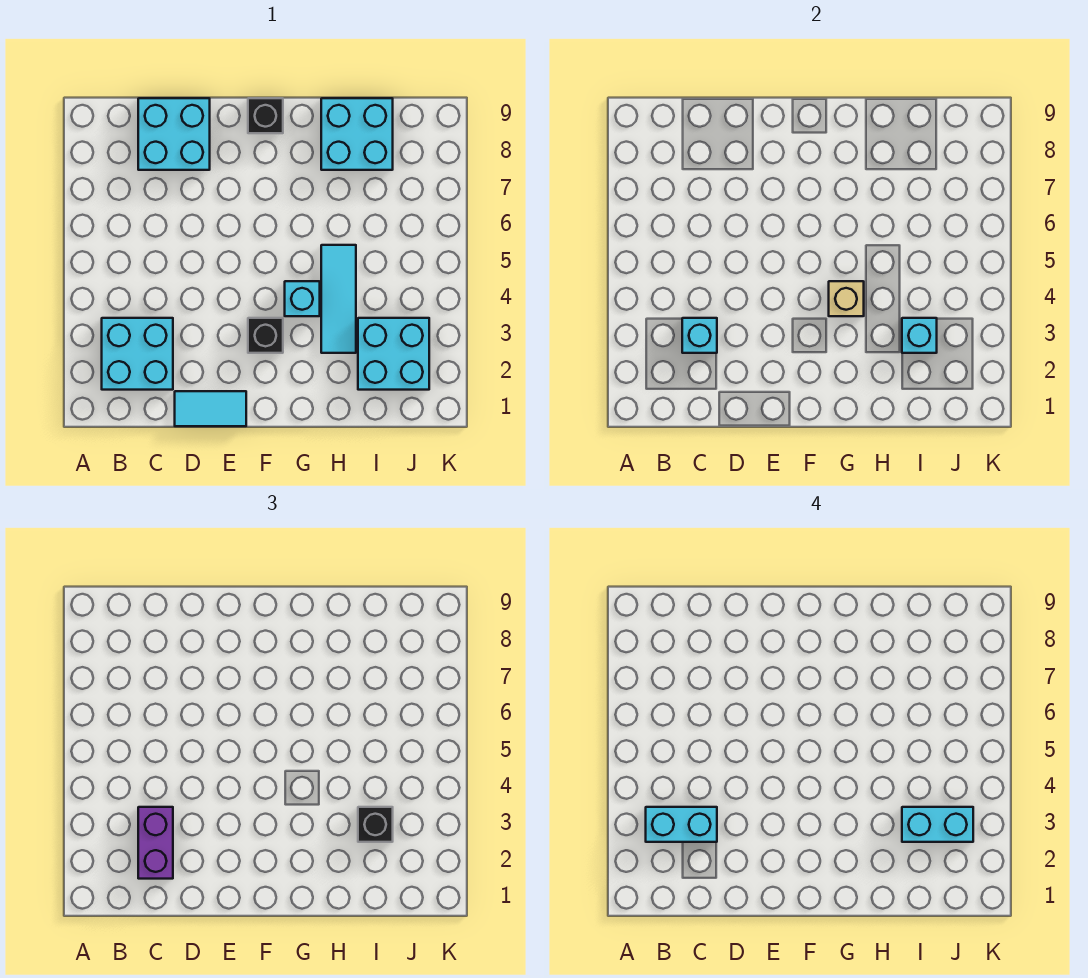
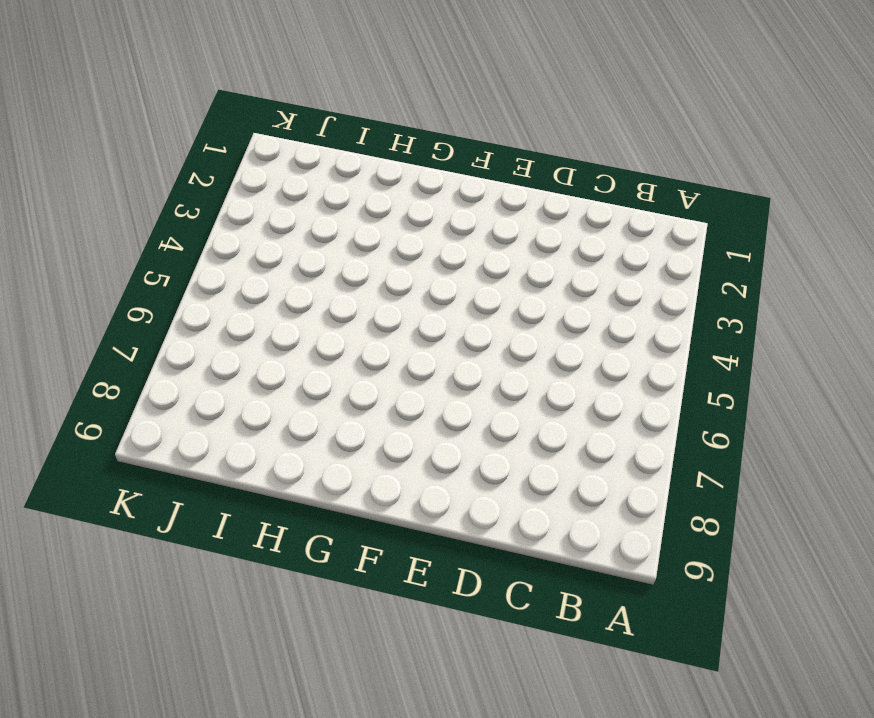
none -> cyan brick B2:C3 level 1
none -> cyan brick C8:D9 level 1
none -> cyan tile D1:E1 level 1

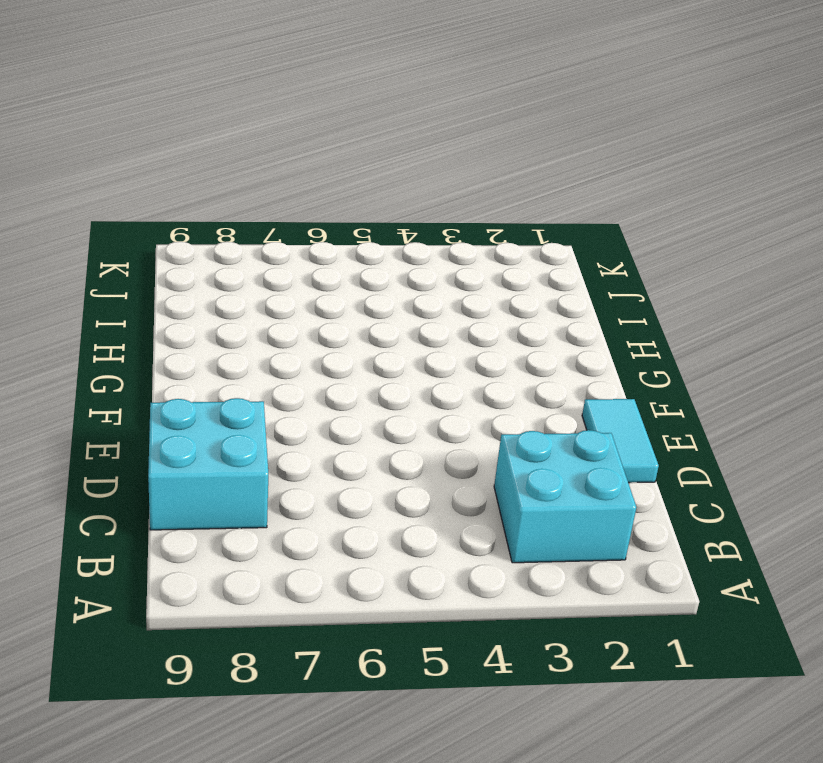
none -> black brick F3 level 1
none -> black brick F9 level 1
none -> cyan brick G4 level 1

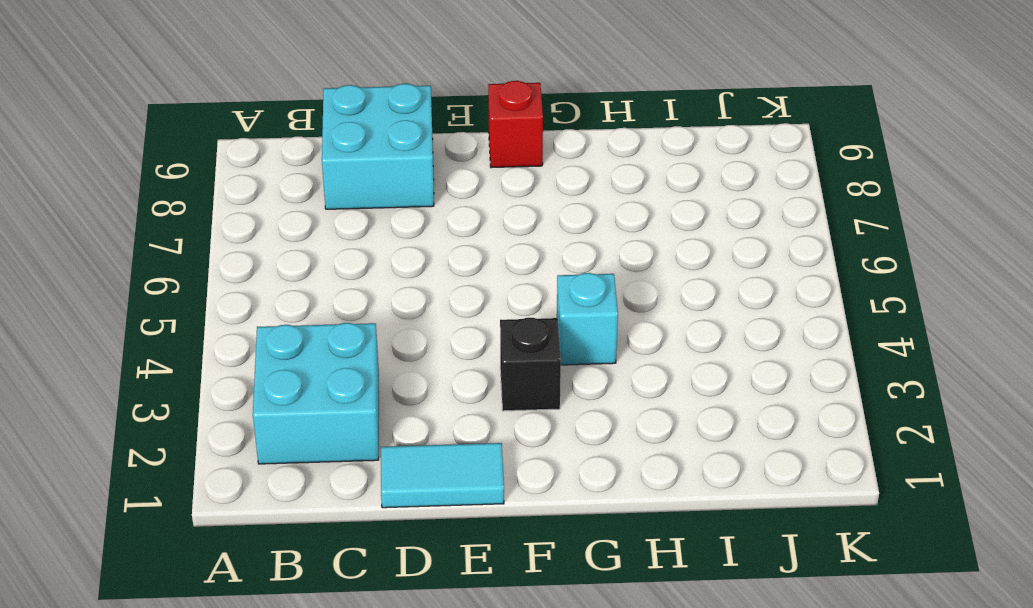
red brick F9 level 1 -> black brick F9 level 1
none -> cyan tile H3:H5 level 1
none -> cyan brick H8:I9 level 1
none -> cyan brick I2:J3 level 1

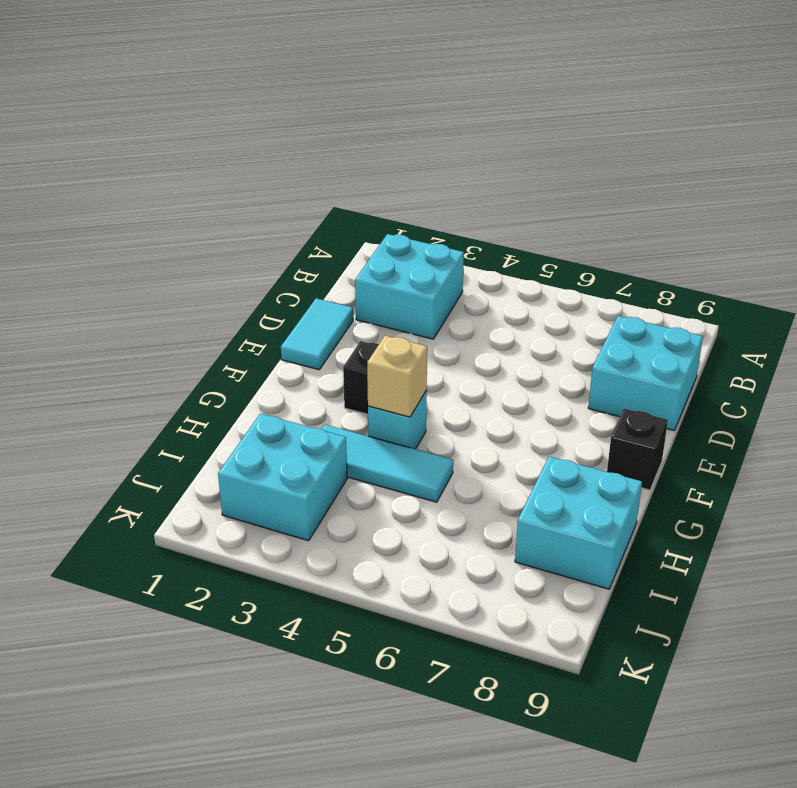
none -> cyan brick C3 level 2
none -> cyan brick I3 level 2
none -> purple brick C2:C3 level 3

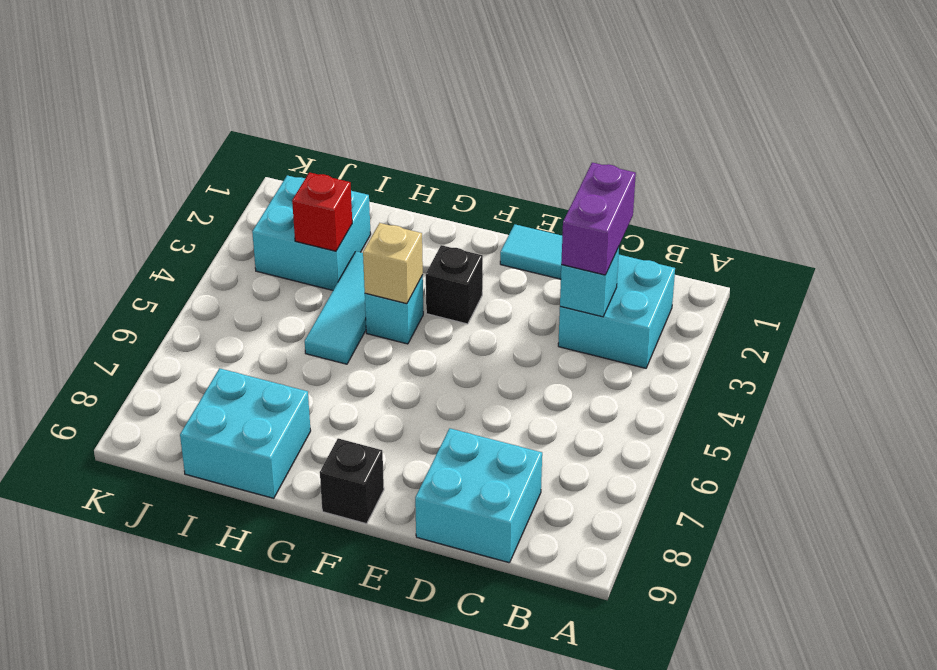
red brick I3 level 2 -> cyan brick I3 level 2
none -> black brick I3 level 3
none -> cyan brick B3:C3 level 4
none -> cyan brick I3:J3 level 4

